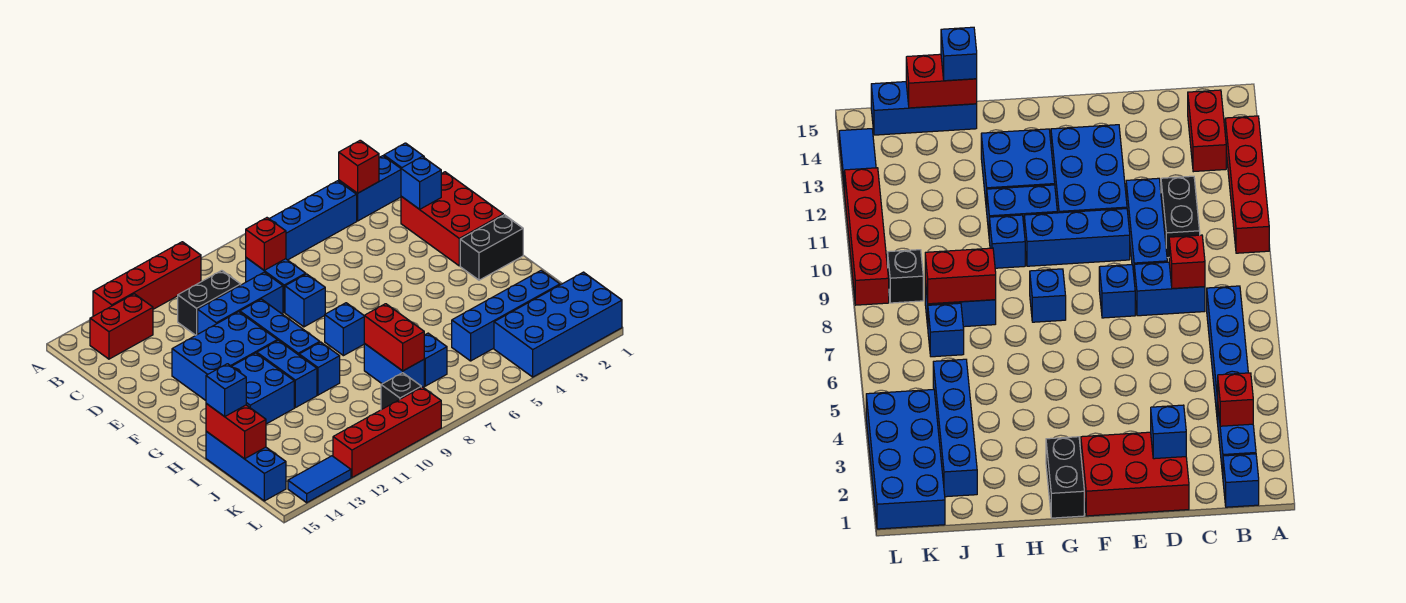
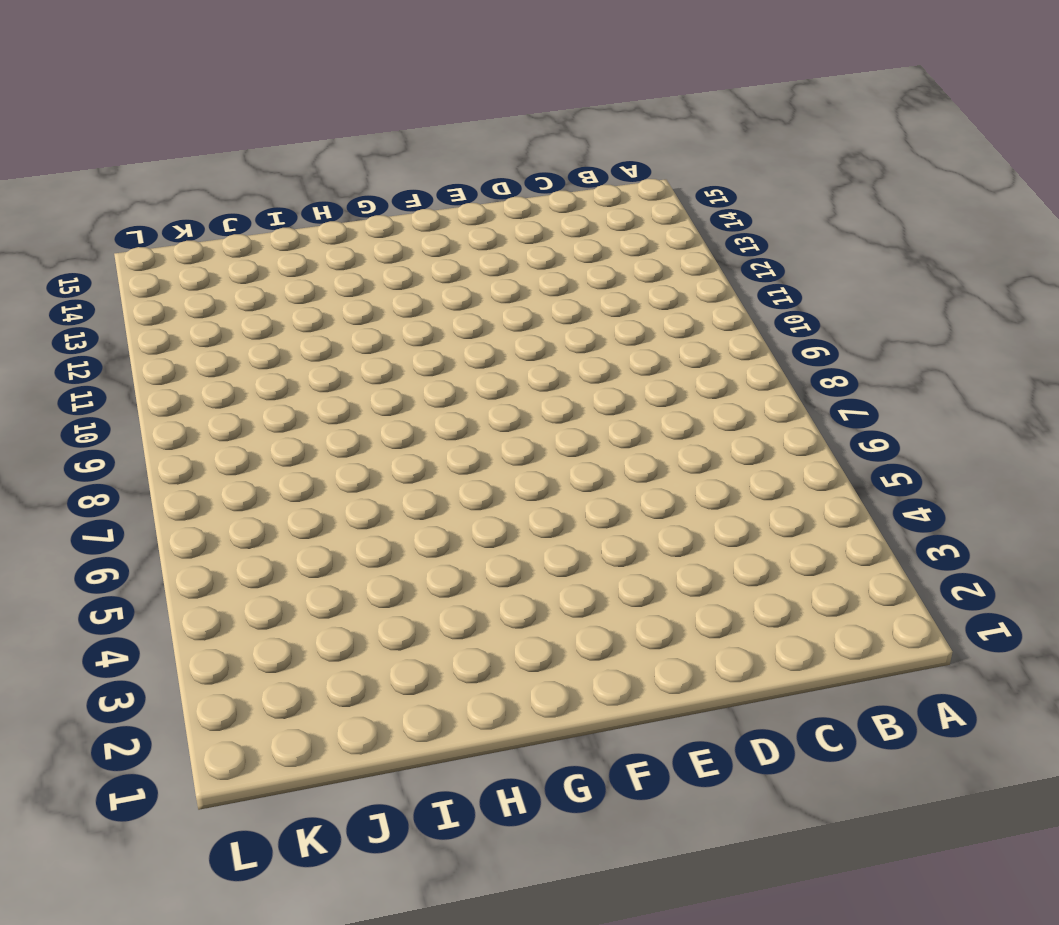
none -> red brick A10:A13 level 1
none -> blue brick B1 level 1
none -> blue brick B2:B3 level 1
none -> blue brick B4:B7 level 1

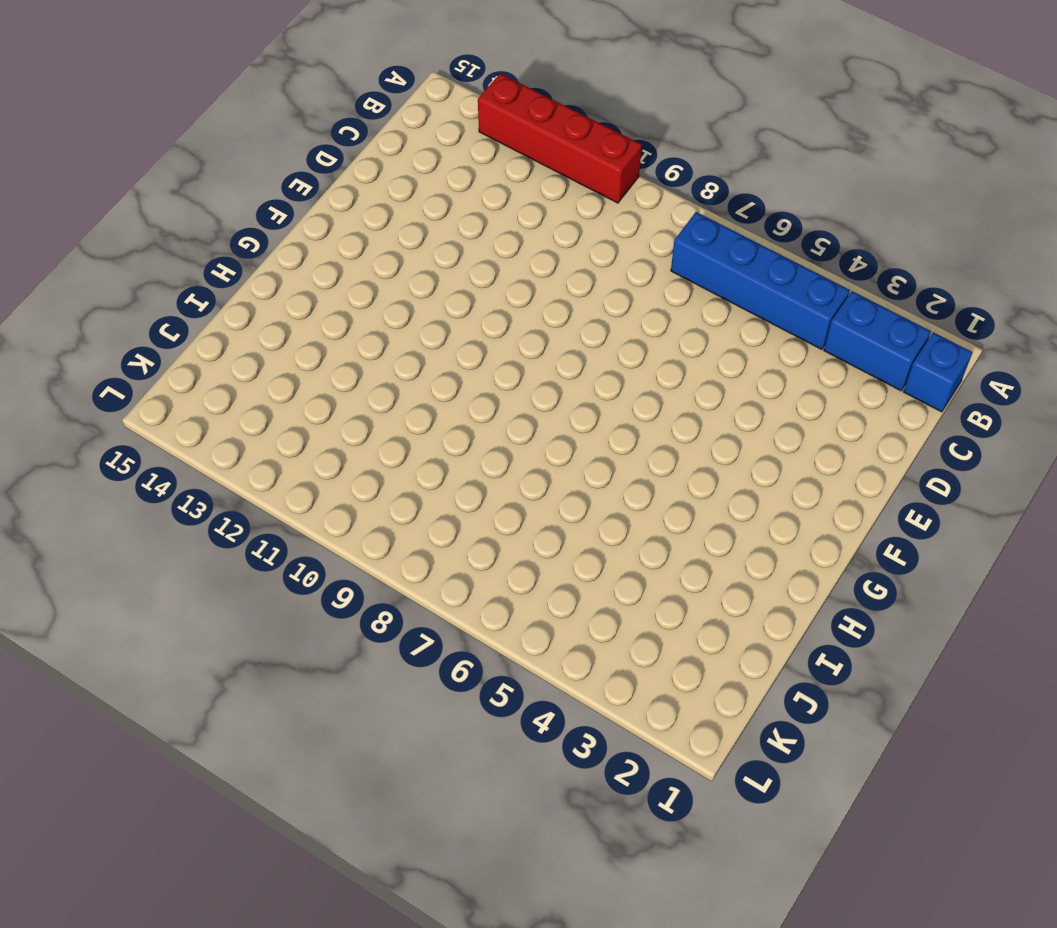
none -> red brick B13:B14 level 1
none -> blue brick C8:D8 level 1
none -> black brick C10:C11 level 1
none -> red brick D1:F2 level 1

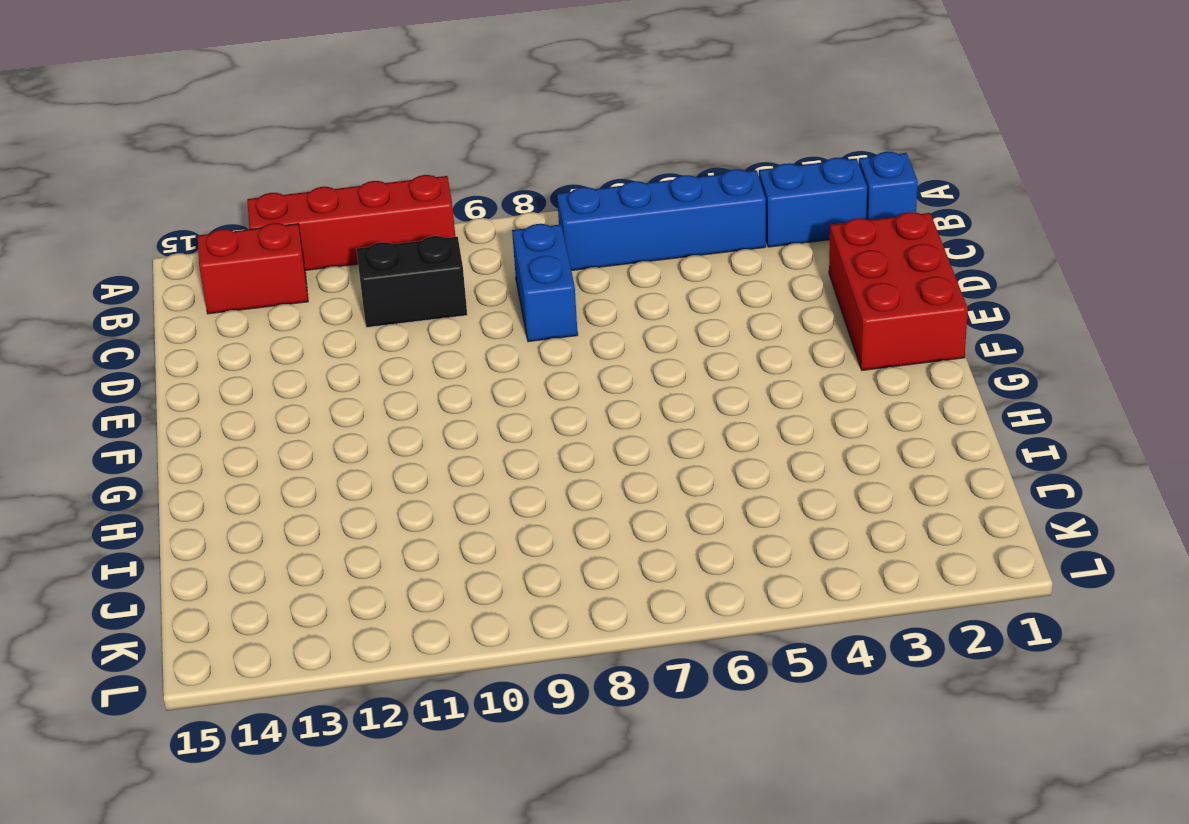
none -> blue brick D9:D11 level 1
none -> blue brick E8 level 1
none -> blue brick E10:G10 level 1
none -> blue brick E11:F13 level 1

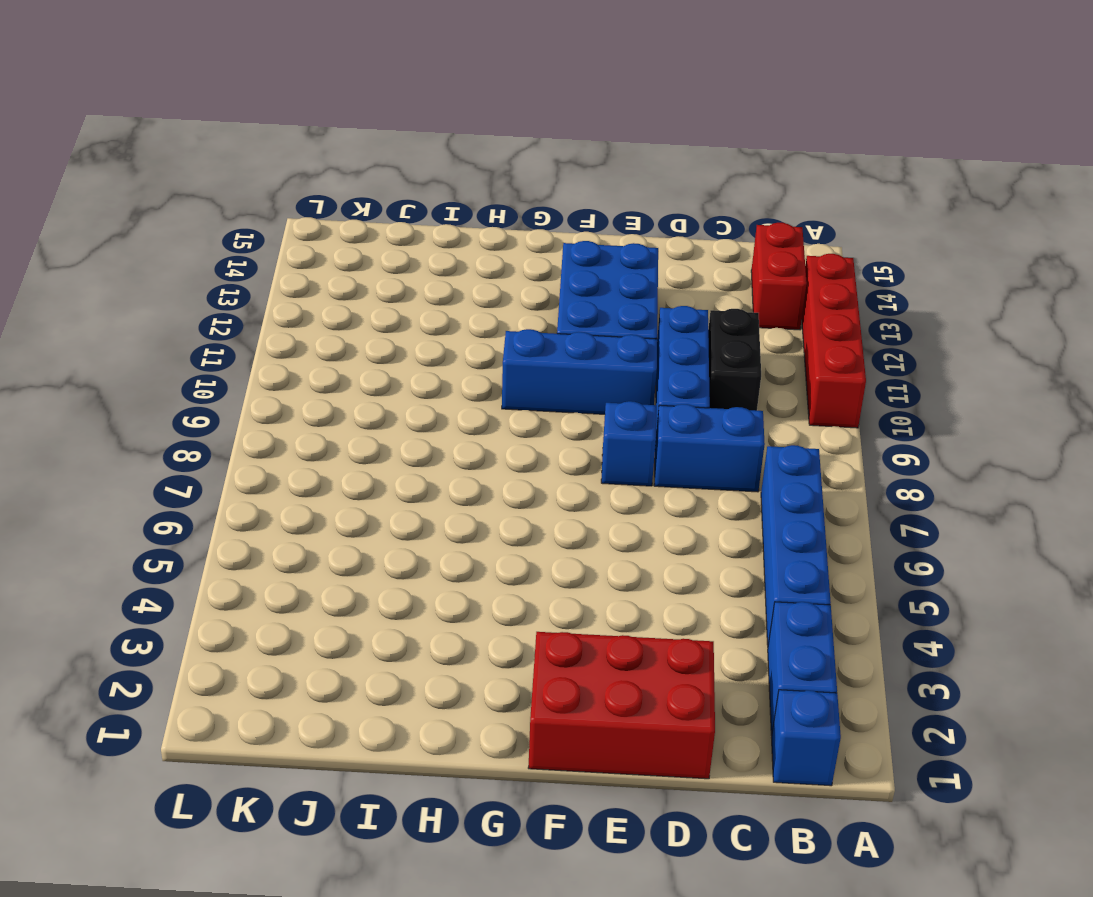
none -> black brick G1:G2 level 1
none -> blue brick G8 level 1
none -> blue brick G11:H11 level 1
none -> blue brick G12:H13 level 1

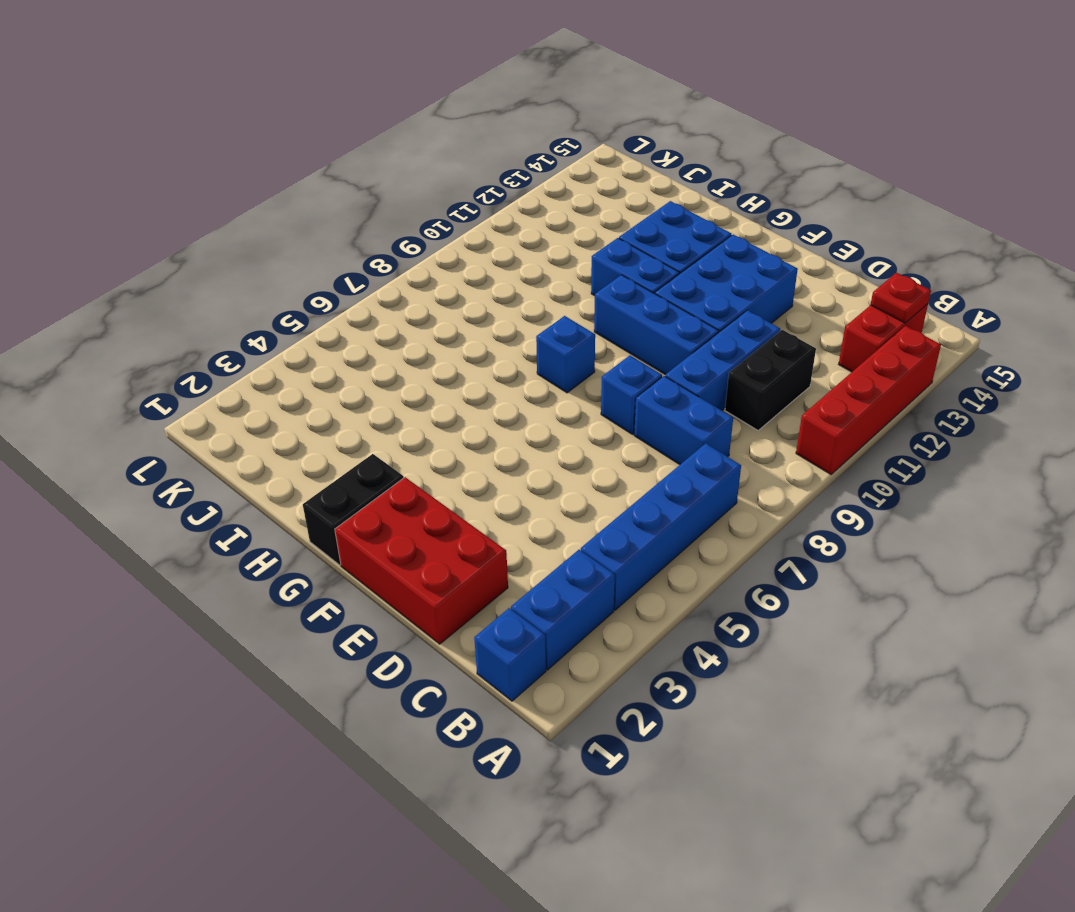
red plate B14 level 2 -> none
none -> blue brick H10 level 1
none -> blue brick I8:J8 level 1
none -> blue brick I15:K15 level 1
none -> blue brick J2:J5 level 1

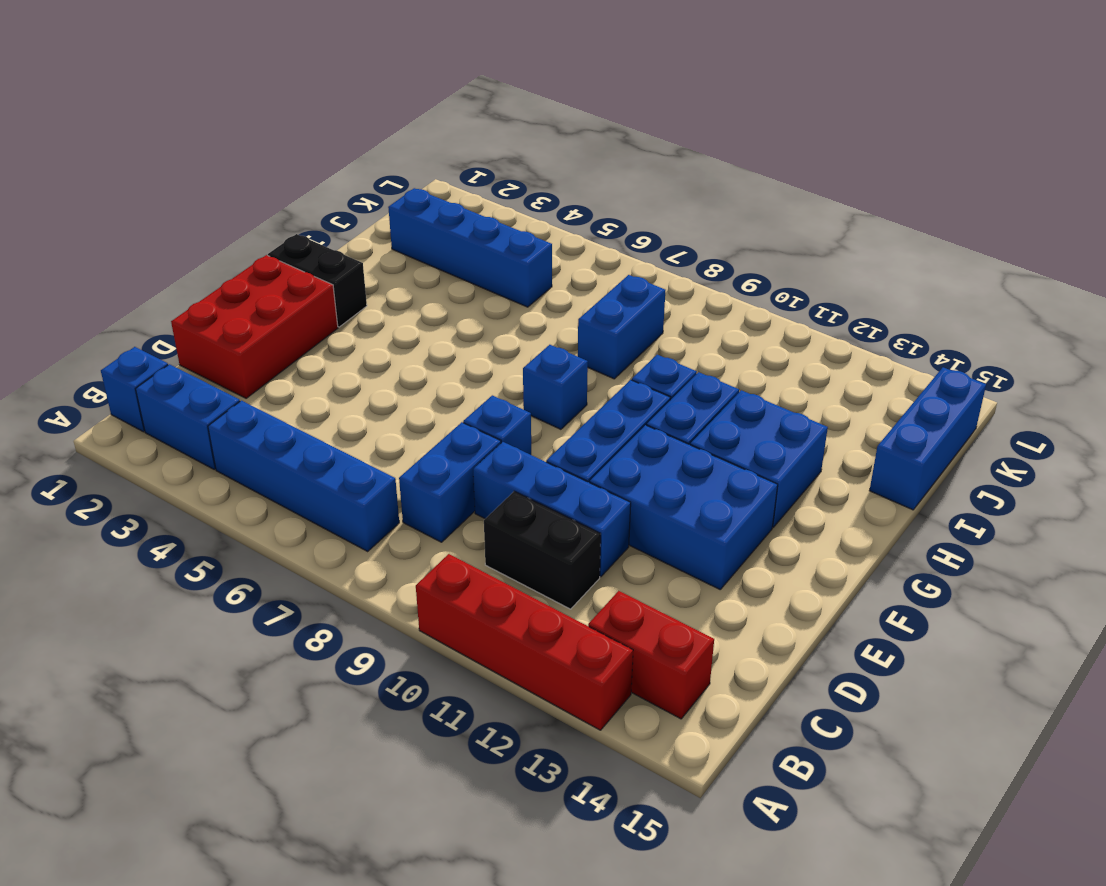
none -> blue brick J7 level 1
none -> blue brick K1:L4 level 1
none -> black brick K9 level 1
none -> red brick L9:L12 level 1

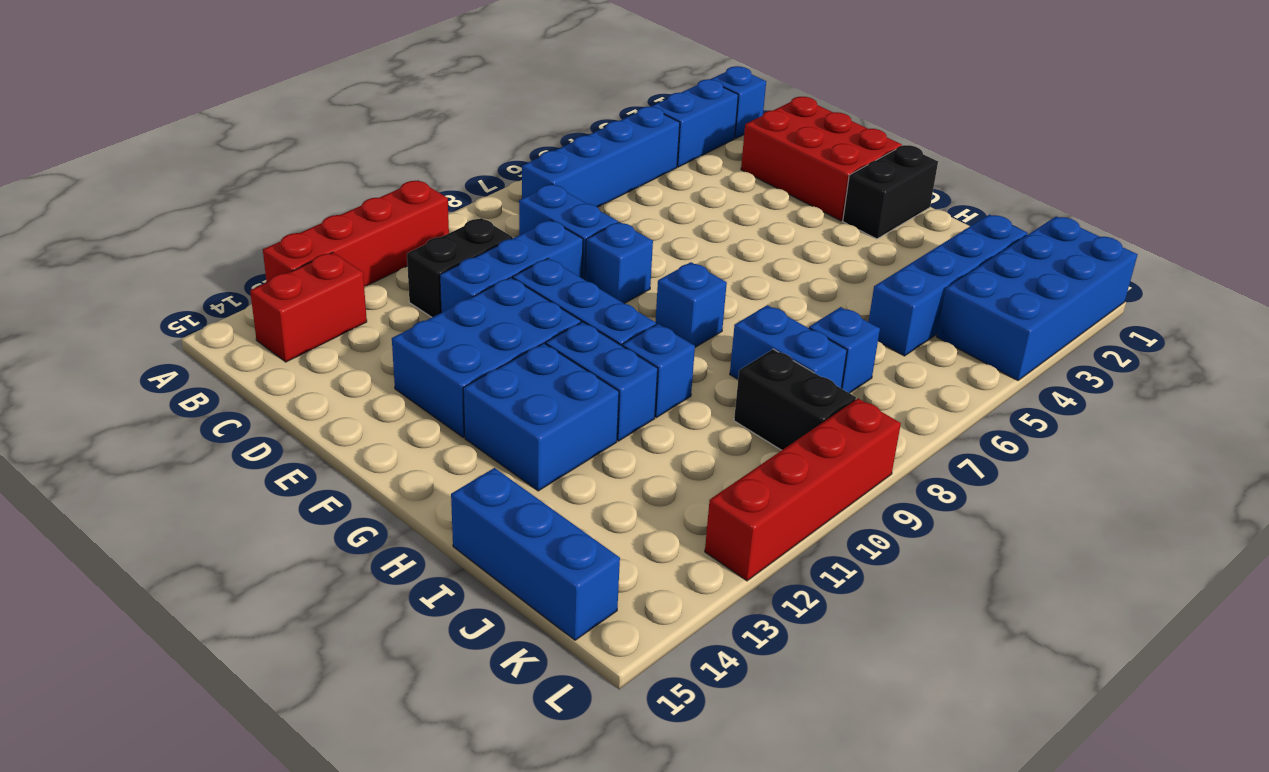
black brick J9:K9 level 1 -> black brick K9 level 1
none -> blue tile L13:L14 level 1
none -> red brick B3 level 2
none -> red brick C8 level 2
none -> blue brick D2 level 2

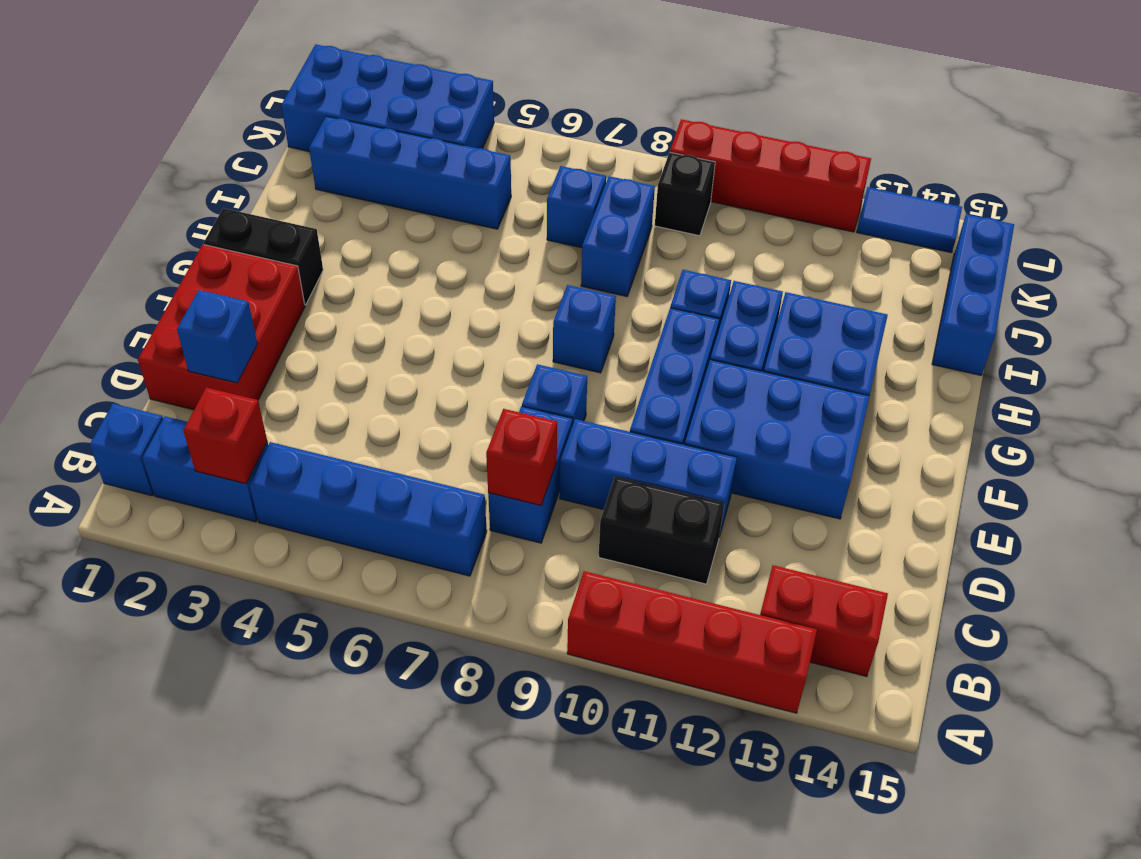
none -> red brick I8:J8 level 2
none -> red brick I15:J15 level 2
none -> blue brick I15 level 3

